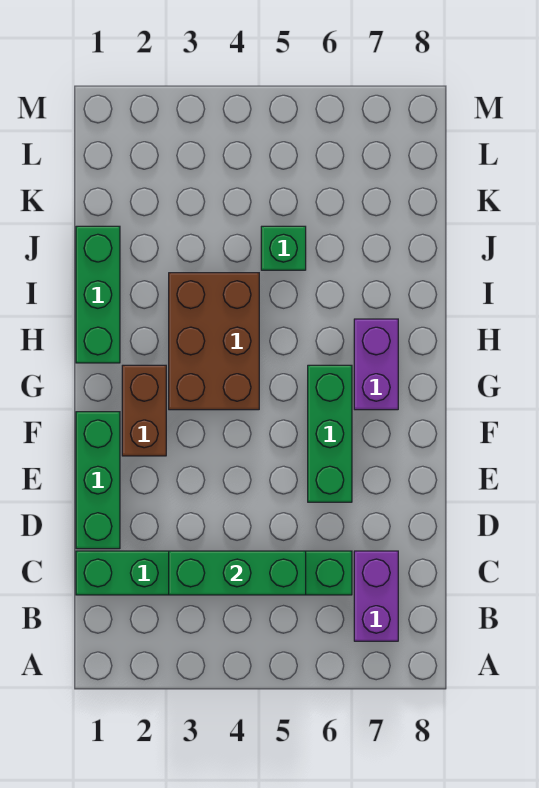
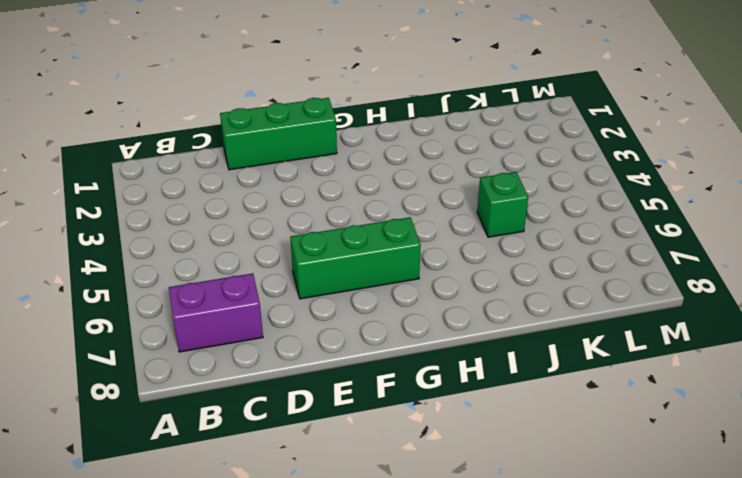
none -> green brick C1:C6 level 1
none -> brown brick F2:G2 level 1

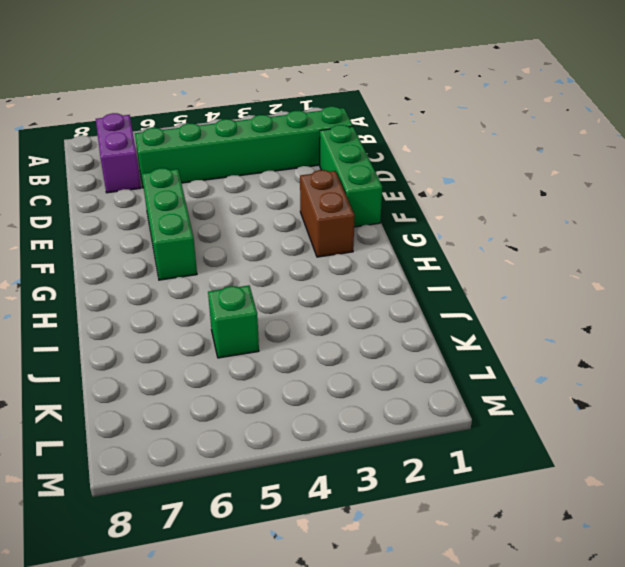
none -> brown brick G3:I4 level 1
none -> purple brick G7:H7 level 1

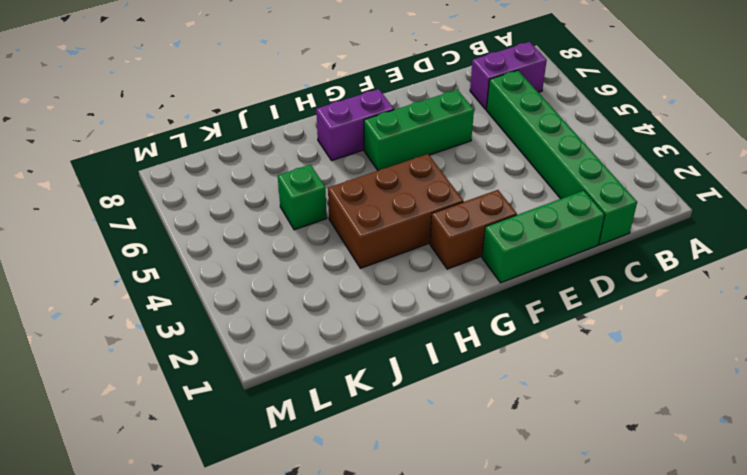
none -> green brick H1:J1 level 1
none -> green brick C3:C5 level 2

